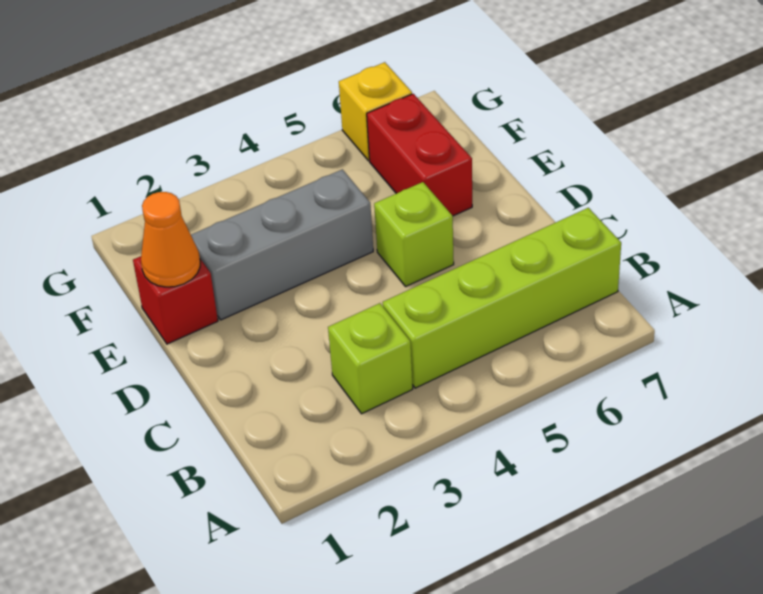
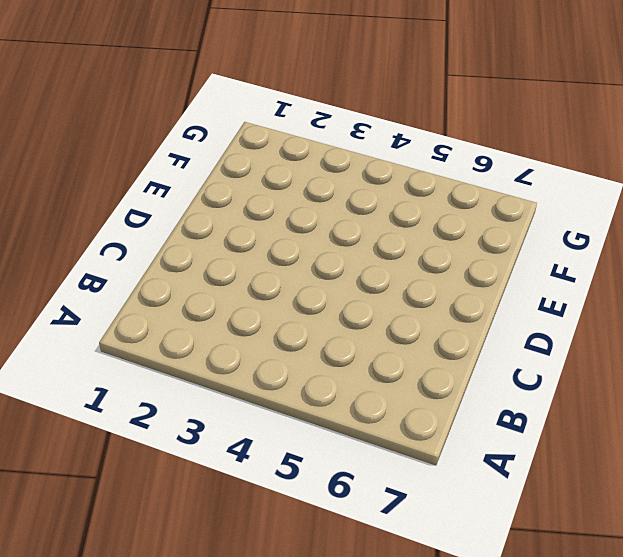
none -> lime brick B3 level 1
none -> lime brick B4:B7 level 1

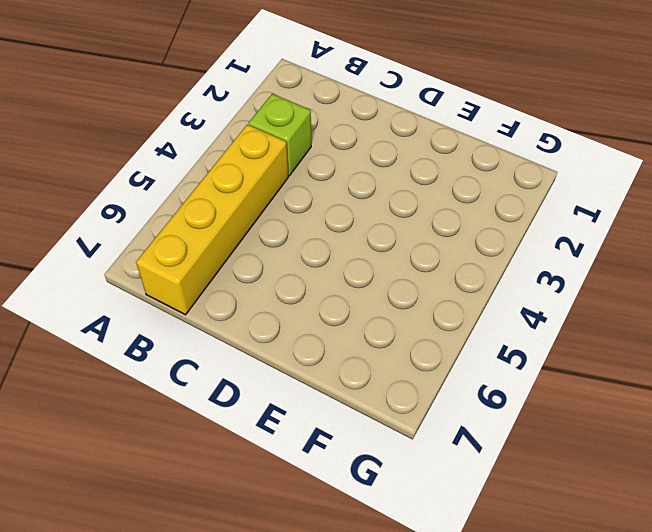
yellow brick B4:B7 level 1 -> lime brick B4:B7 level 1
none -> lime brick D5 level 1
none -> red brick E1 level 1

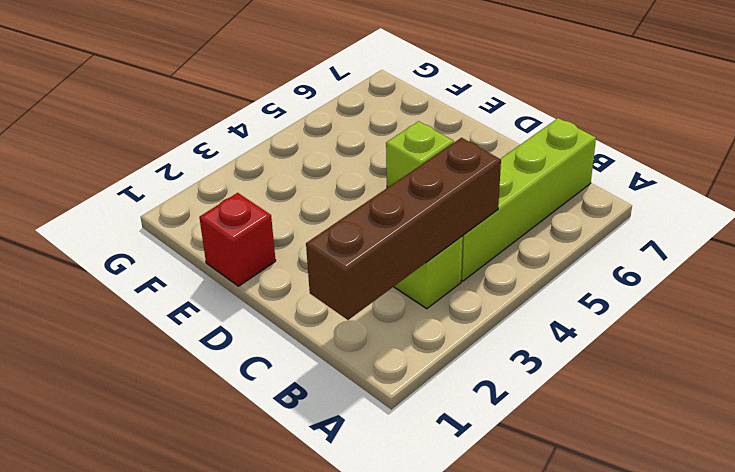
brown brick B1:B4 level 2 -> none
none -> grey brick E2:E4 level 1
none -> red brick E6:F6 level 1

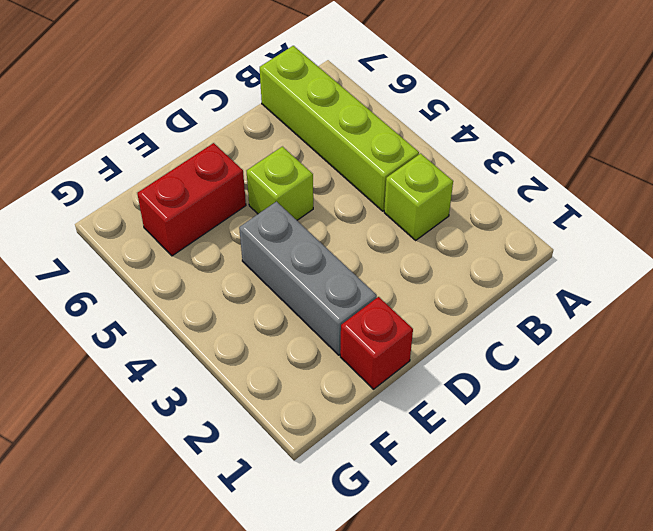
none -> yellow brick G6 level 1
none -> orange cone E1 level 2

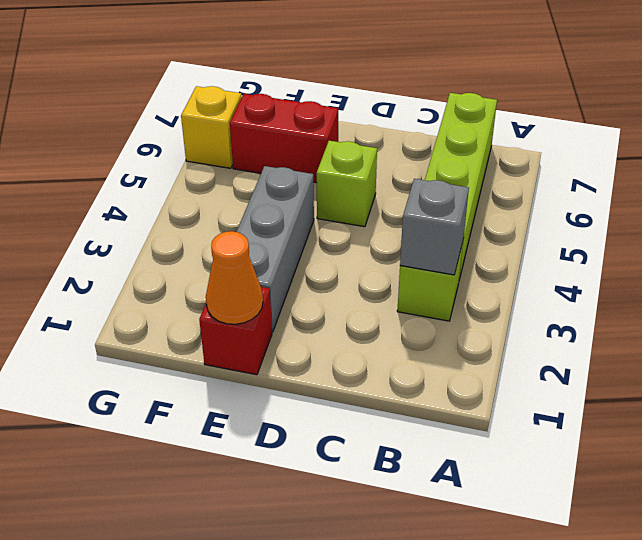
grey brick B3 level 2 -> none

